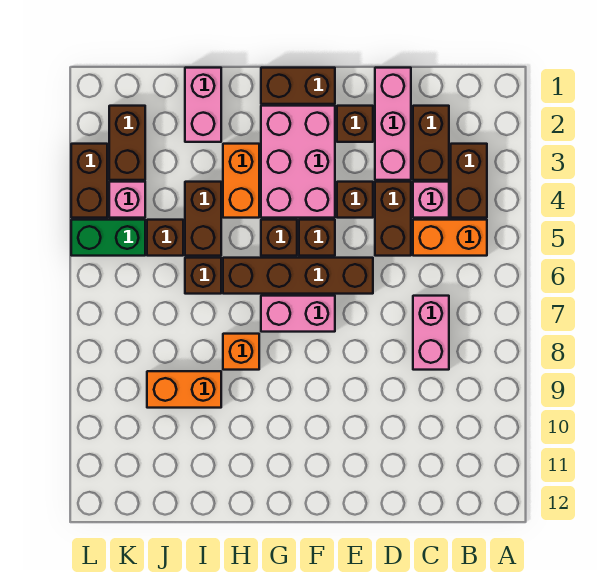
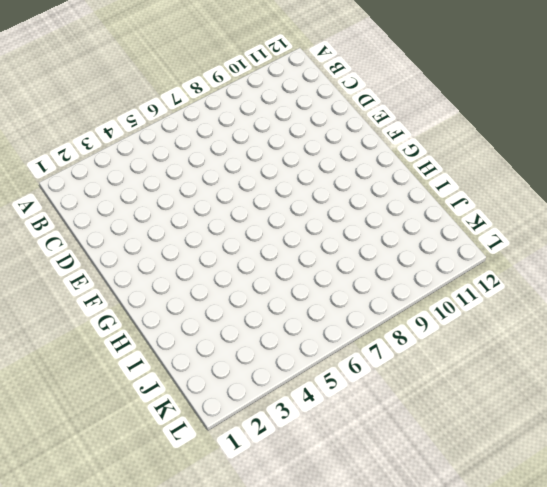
none -> brown brick B3:B4 level 1
none -> orange brick B5:C5 level 1
none -> brown brick C2:C3 level 1

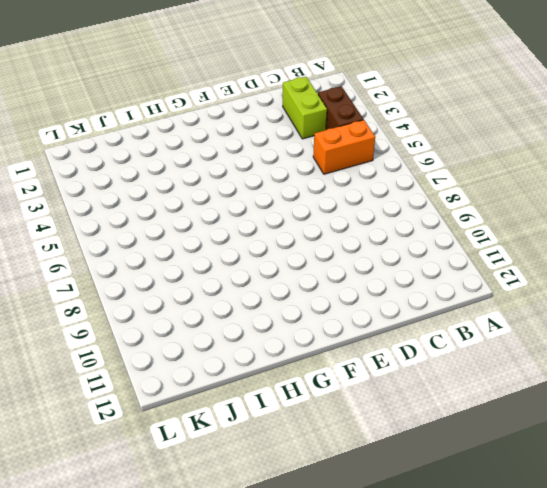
lime brick C2:C3 level 1 -> brown brick C2:C3 level 1
none -> pink brick C4 level 1
none -> pink brick C7:C8 level 1
none -> pink brick D1:D3 level 1

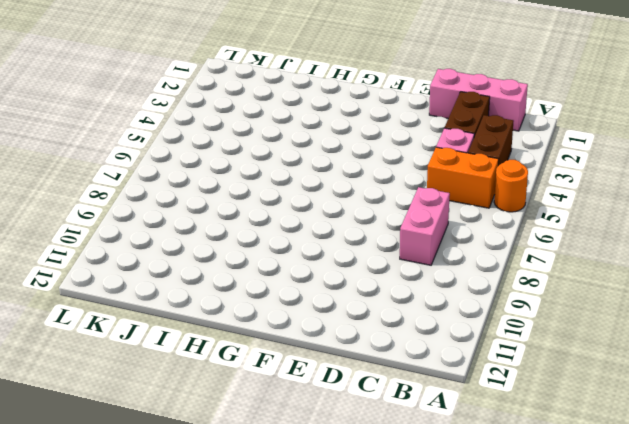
orange round brick A5 level 1 -> none
pink brick B1:D1 level 1 -> pink brick D1:D3 level 1
none -> brown brick D4:D5 level 1
none -> brown brick E2 level 1
none -> brown brick E4 level 1

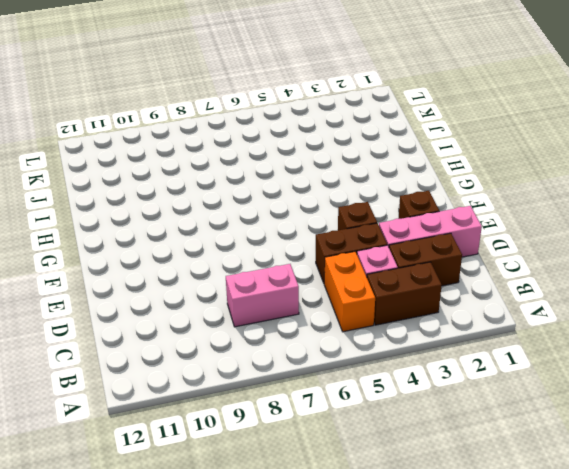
none -> brown brick E6:H6 level 1
none -> brown brick F1:G1 level 1
none -> pink brick F2:G4 level 1

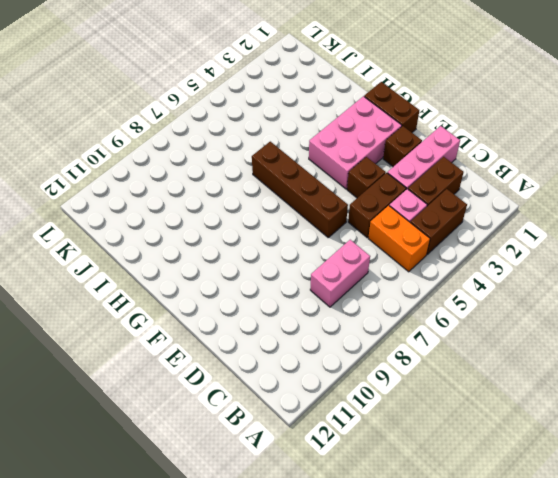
none -> brown brick F5 level 1
none -> pink brick F7:G7 level 1
none -> brown brick G5 level 1

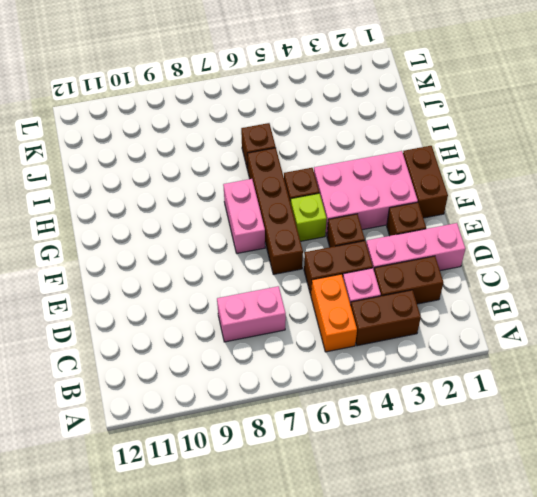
lime brick F5 level 1 -> brown brick F5 level 1
none -> orange brick H3:H4 level 1
none -> orange brick H8 level 1
none -> pink brick I1:I2 level 1

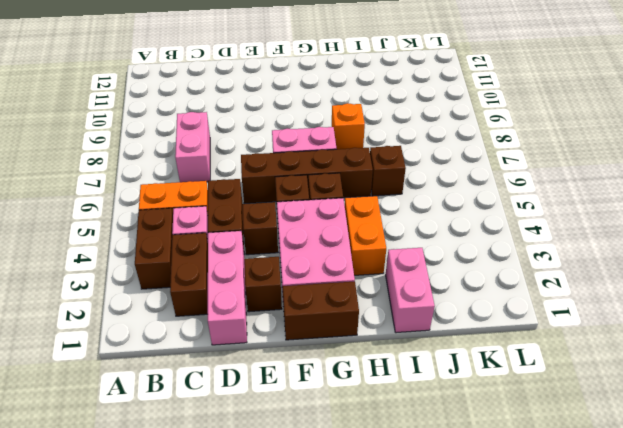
none -> brown brick I4:I5 level 1
none -> orange brick I9:J9 level 1
none -> brown brick J5 level 1

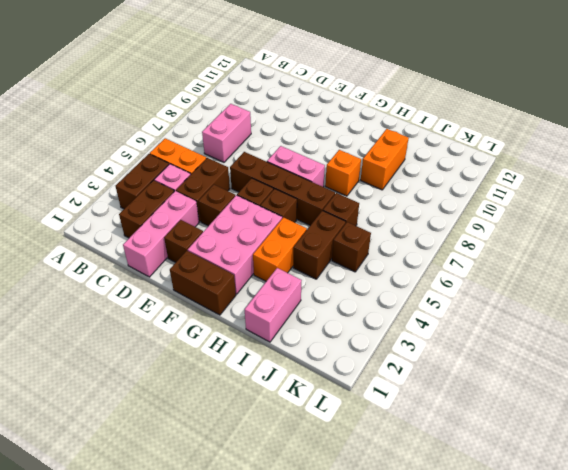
orange brick I9:I10 level 1 -> orange brick I9:J9 level 1
none -> brown brick K2:K3 level 1
none -> pink brick K4 level 1
none -> green brick K5:L5 level 1

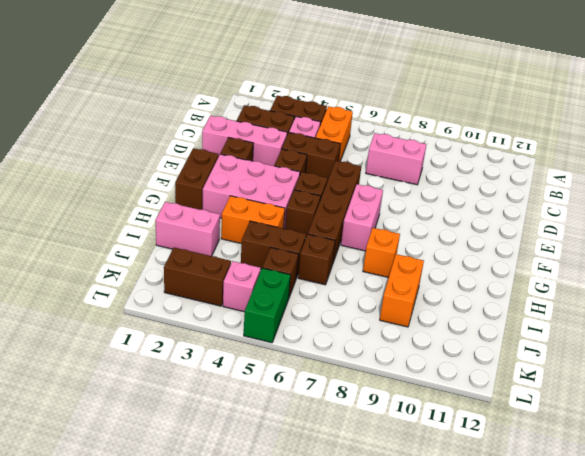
none -> brown brick L3:L4 level 1

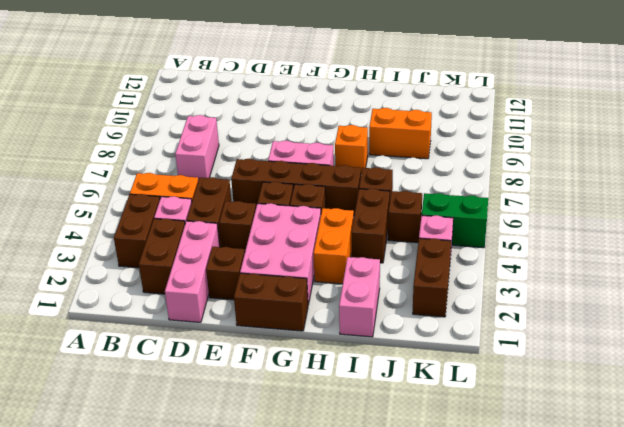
none -> brown brick L3:L4 level 1

